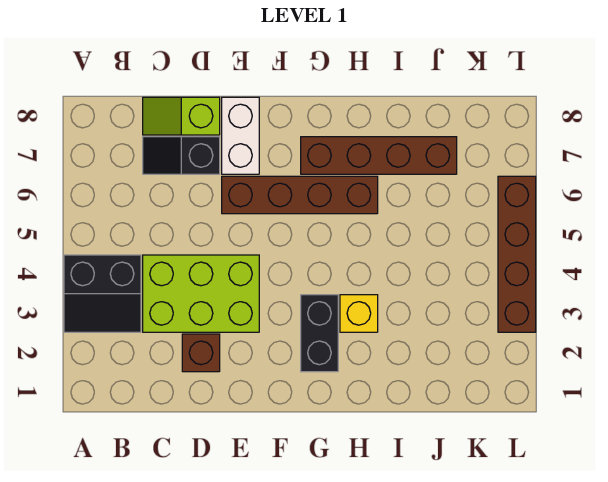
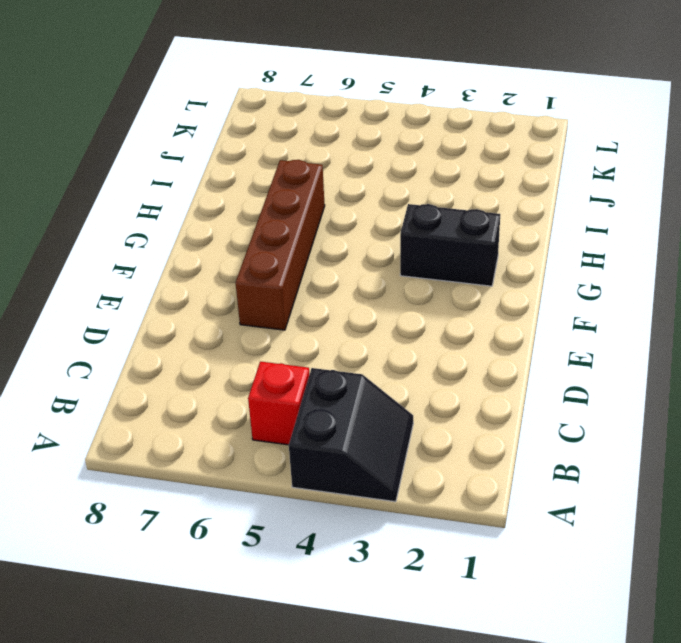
red brick B5 level 1 -> none
none -> lime brick C3:E4 level 1
none -> black slope C7:D7 level 1 top D

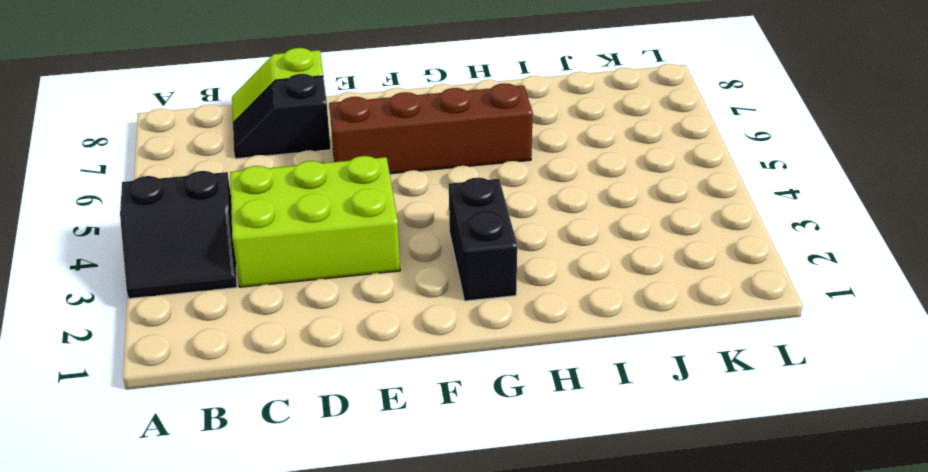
none -> brown brick D2 level 1
none -> white brick E7:E8 level 1

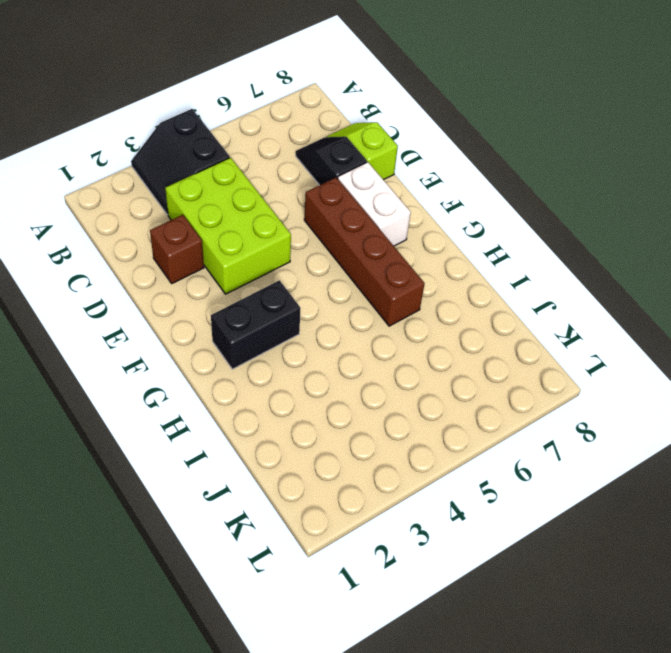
white brick E7:F7 level 1 -> white brick E7:E8 level 1
none -> brown brick G7:J7 level 1
none -> yellow brick H3 level 1

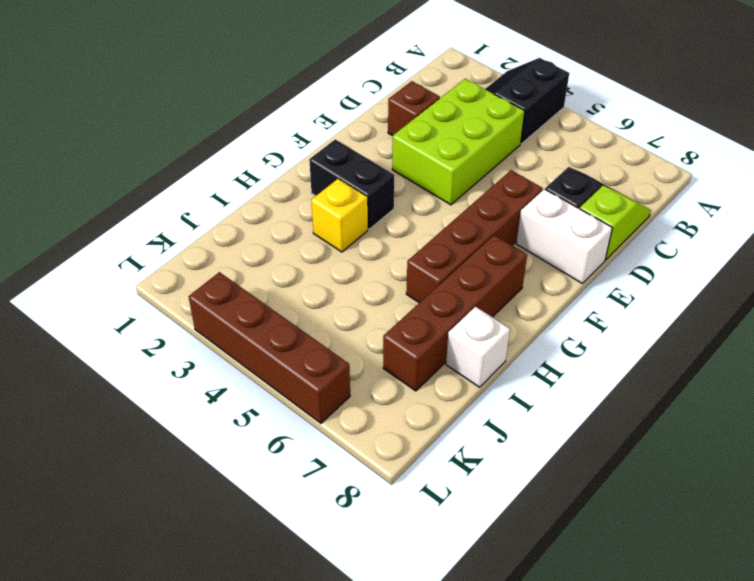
white brick I8 level 1 -> none

